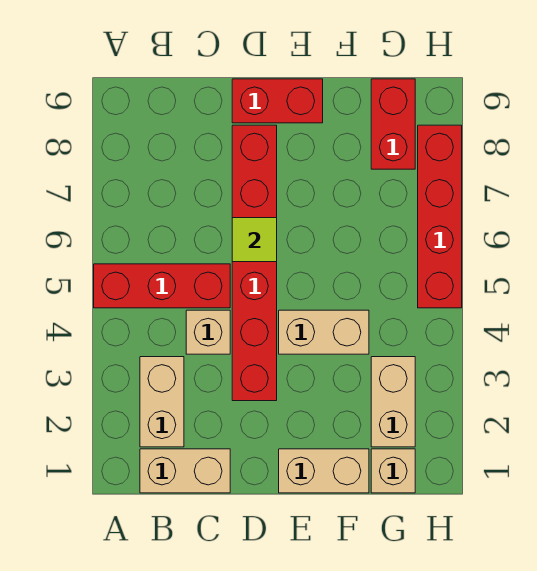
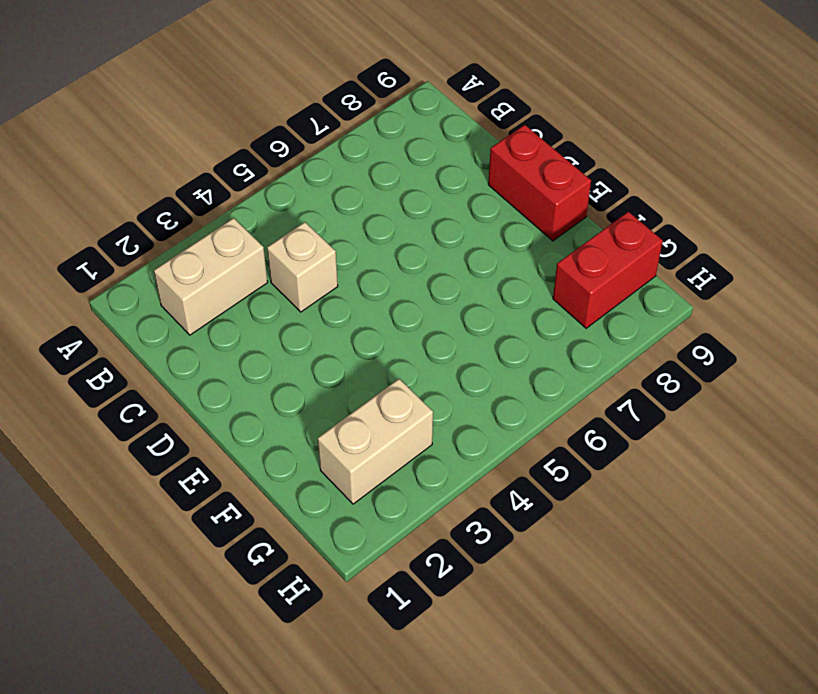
none -> red brick A5:C5 level 1
none -> tan brick B1:C1 level 1
none -> red brick D3:D8 level 1

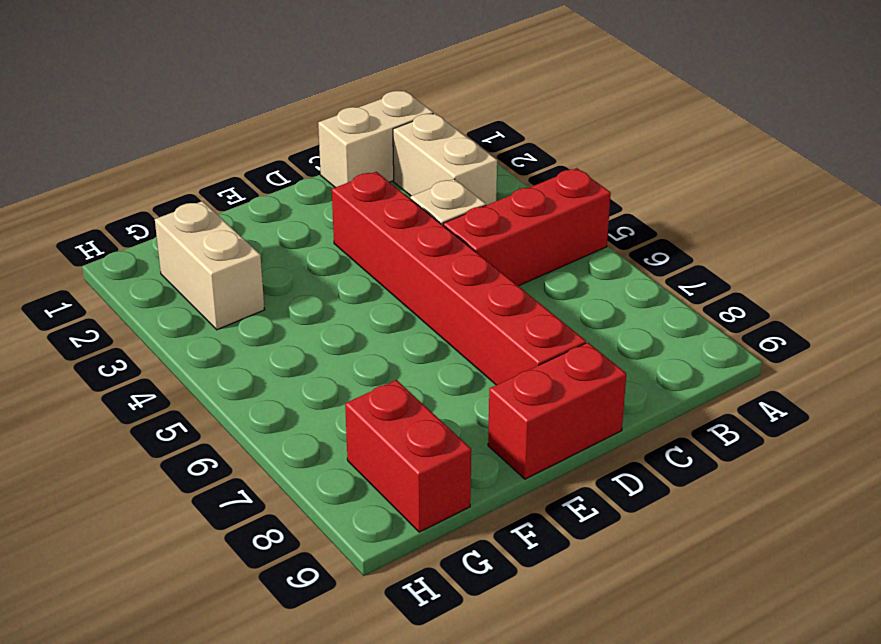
none -> tan brick E1:F1 level 1
none -> tan brick E4:F4 level 1
none -> tan brick G1 level 1

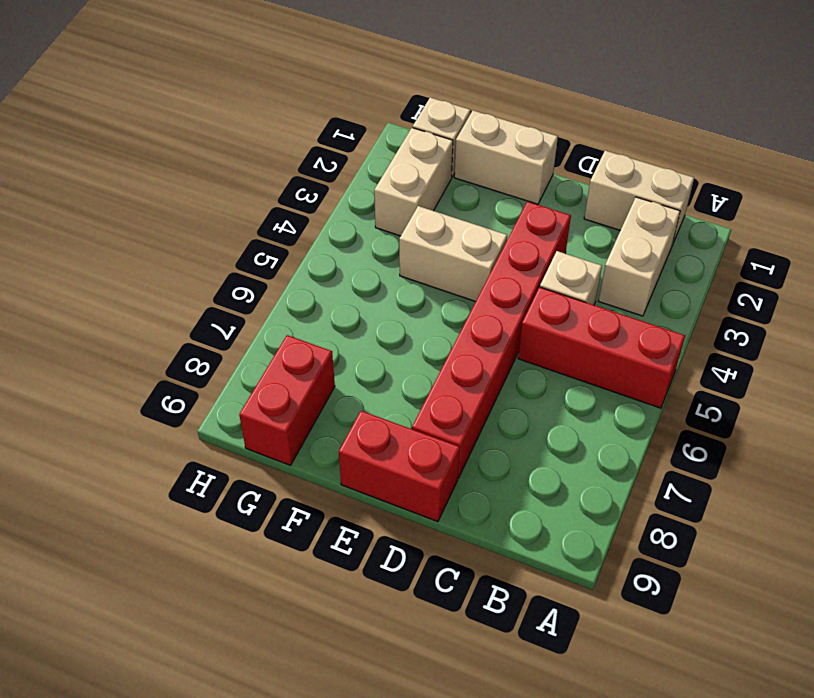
none -> red brick H5:H8 level 1
none -> lime tile D6 level 2

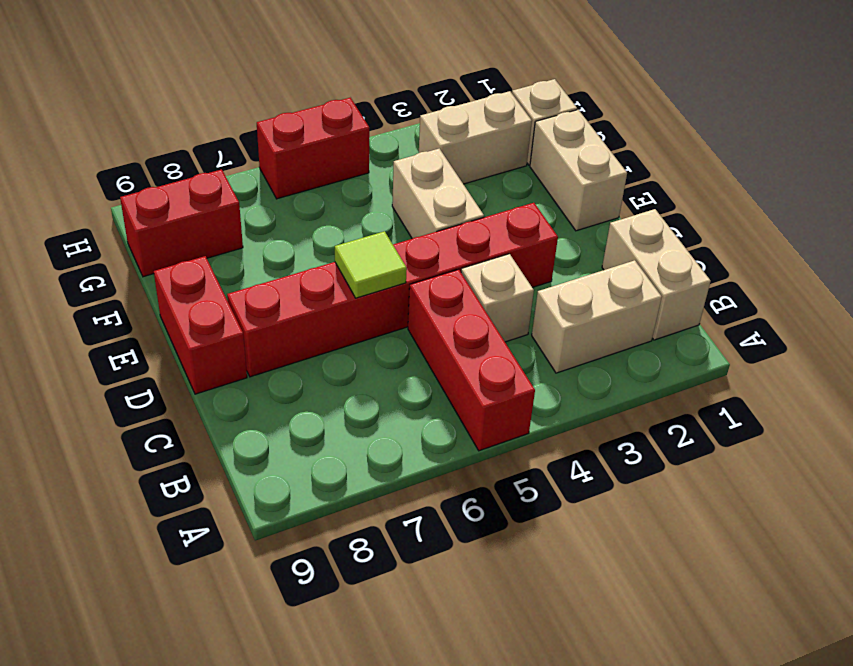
red brick H5:H6 level 1 -> red brick H5:H8 level 1

